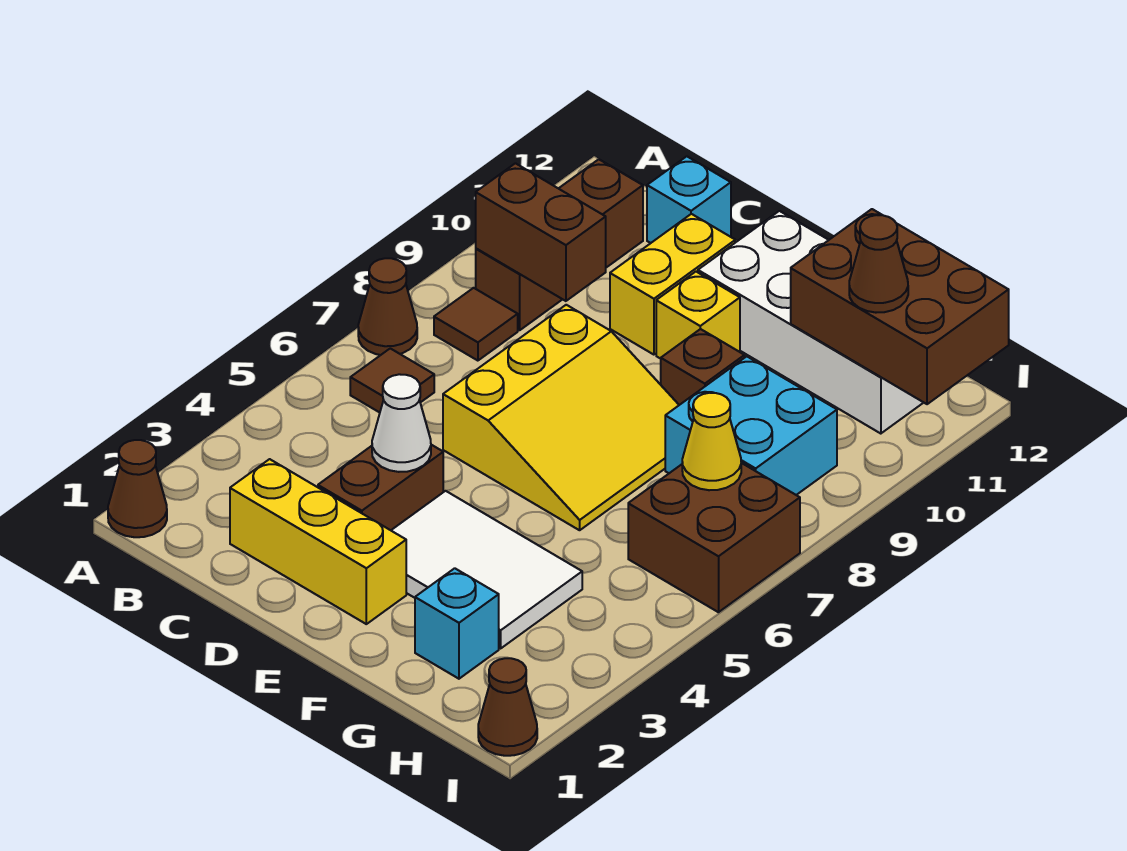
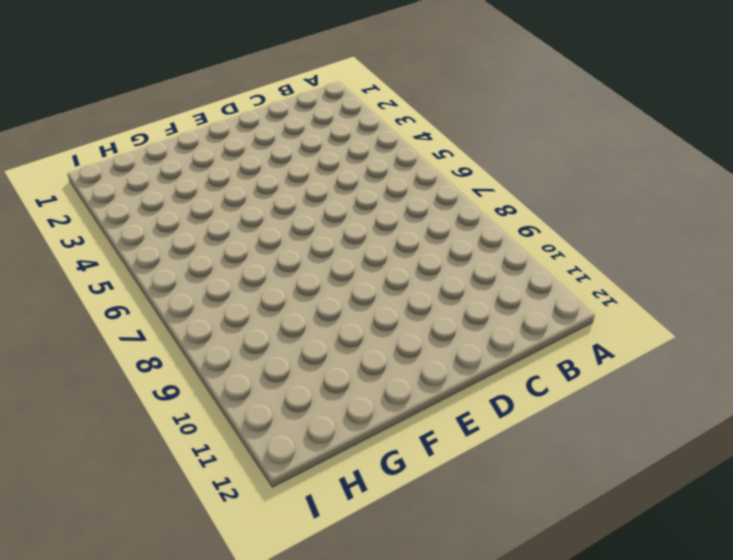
none -> brown cone A1 level 1
none -> brown cone A7 level 1
none -> brown tile B6 level 1

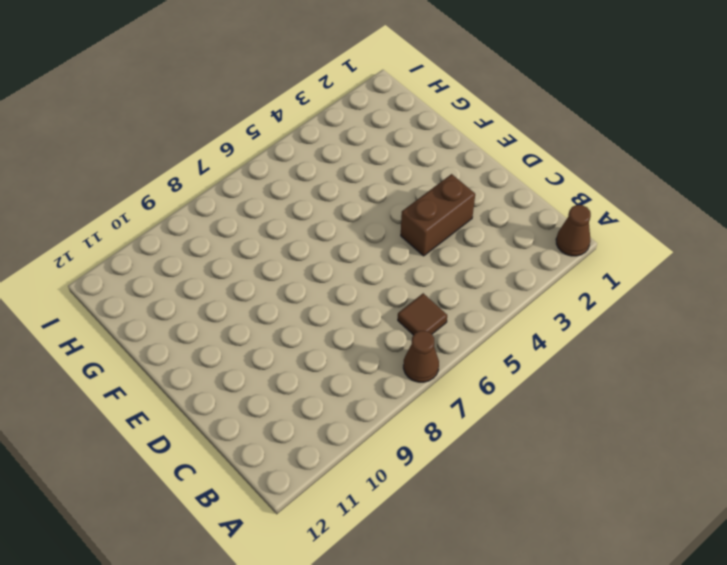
none -> brown tile B8 level 1
none -> brown brick B9:B11 level 1
none -> yellow brick C2:E2 level 1

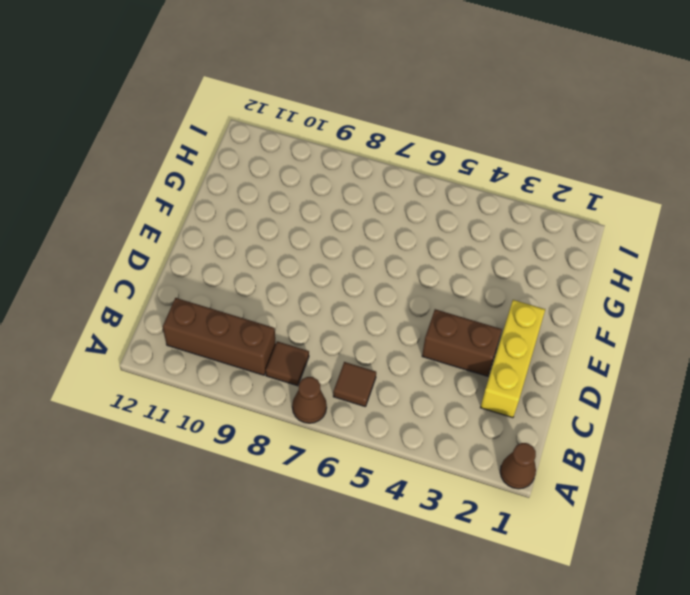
none -> cyan brick C12 level 1
none -> yellow slope D6:F8 level 1 top D
none -> yellow brick D10:D11 level 1

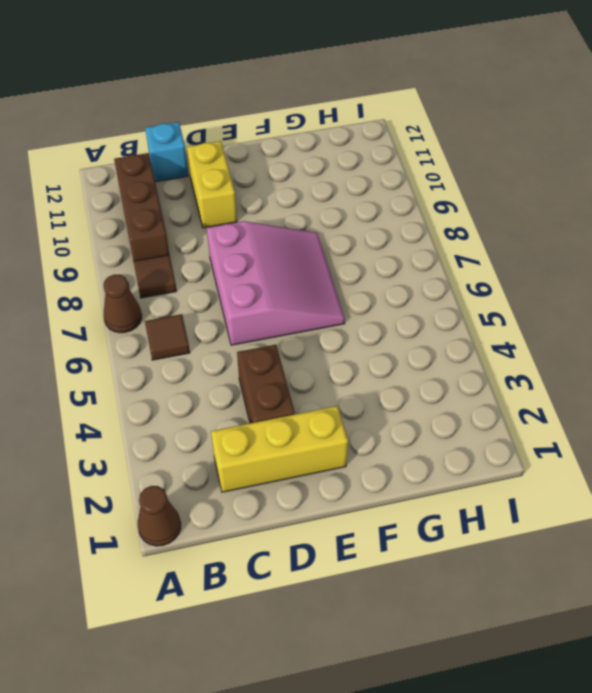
pink slope D6:F8 level 1 top D -> yellow slope D6:F8 level 1 top D
none -> white tile E3:G4 level 1
none -> yellow brick E10 level 1
none -> white brick E11:H12 level 1

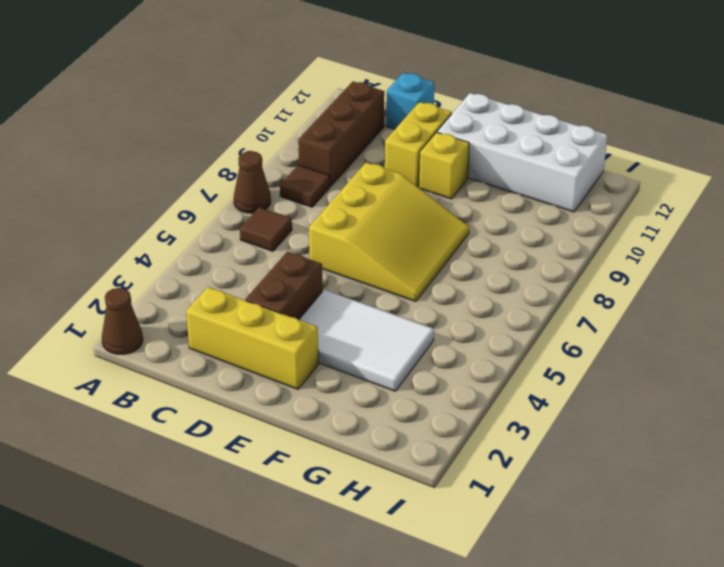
none -> brown brick F9 level 1
none -> cyan brick G2 level 1
none -> cyan brick G8:H9 level 1

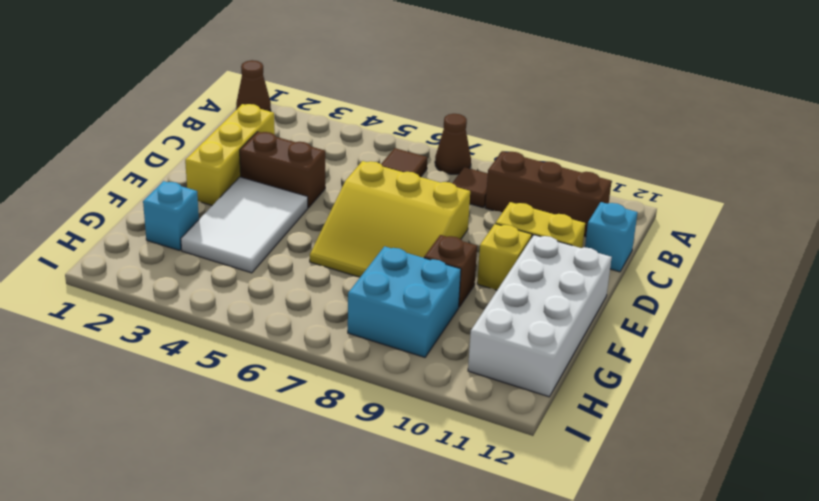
none -> brown brick H6:I7 level 1
none -> brown cone I1 level 1
none -> brown brick B9:C9 level 2

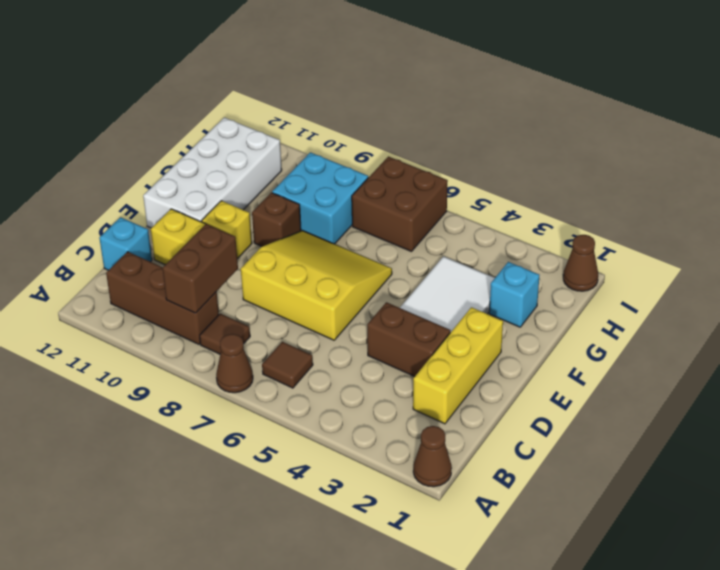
none -> white cone D4 level 2
none -> brown brick G11:I12 level 2
none -> yellow cone H7 level 2

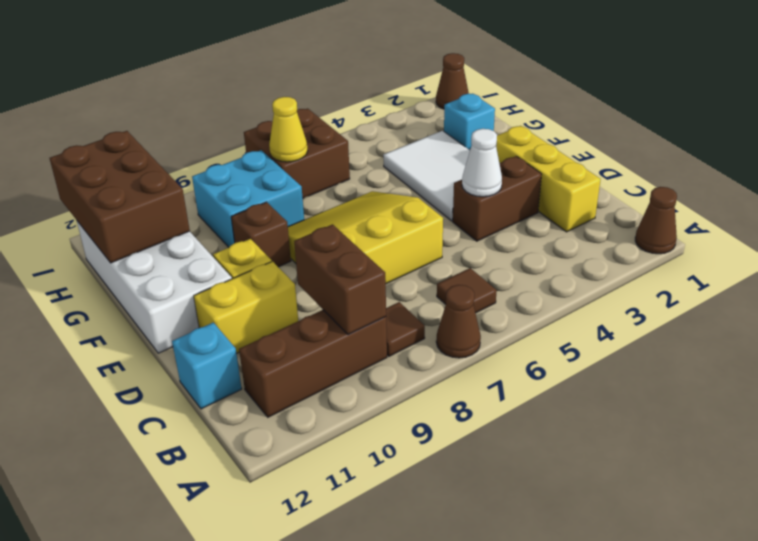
none -> brown cone H11 level 3

